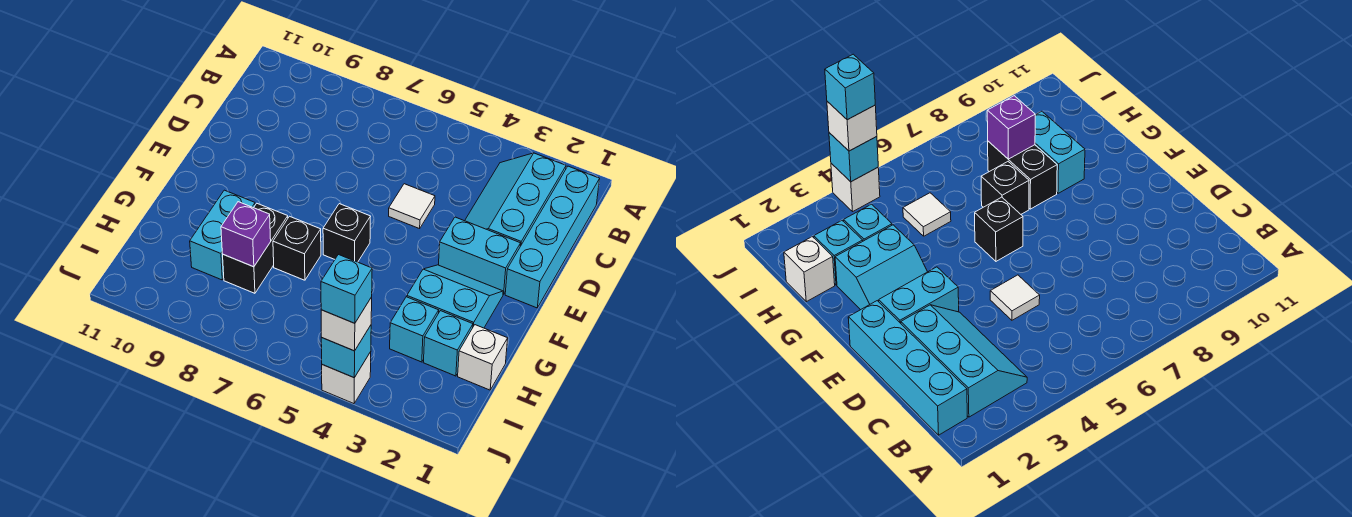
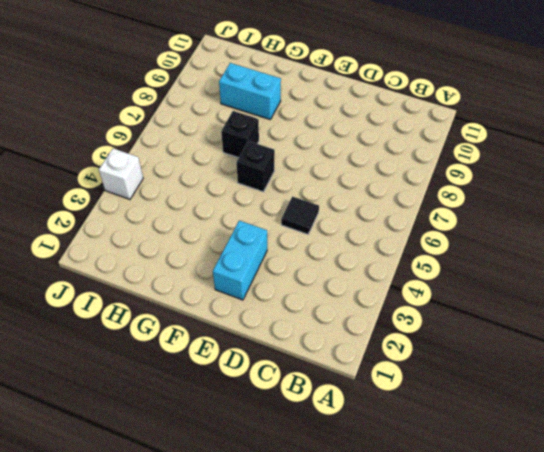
black tile D5 level 1 -> white tile D5 level 1
none -> cyan brick B1:E1 level 1
none -> cyan slope B2:D3 level 1 top 2
none -> cyan slope F2:G3 level 1 top G

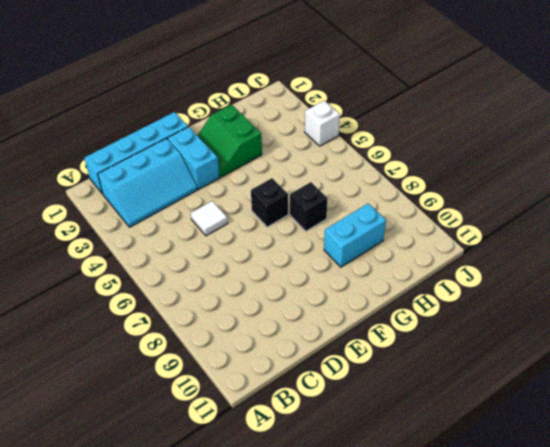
green slope F2:G3 level 1 top G -> cyan slope F2:G3 level 1 top G
none -> black brick G8:H8 level 1
none -> white brick H1 level 1
none -> cyan brick H2 level 1

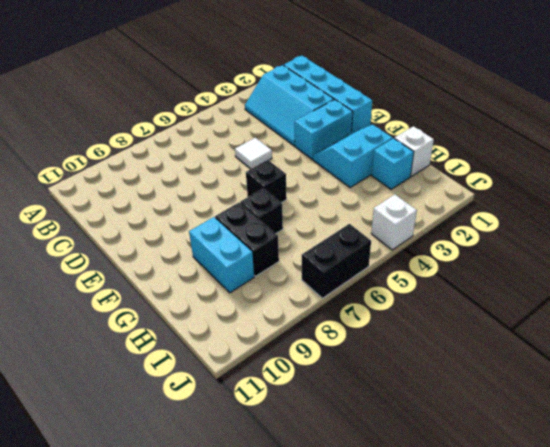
black brick J6:J7 level 1 -> none
none -> cyan brick H3 level 1
none -> white tile H5 level 1
none -> purple brick H8 level 2

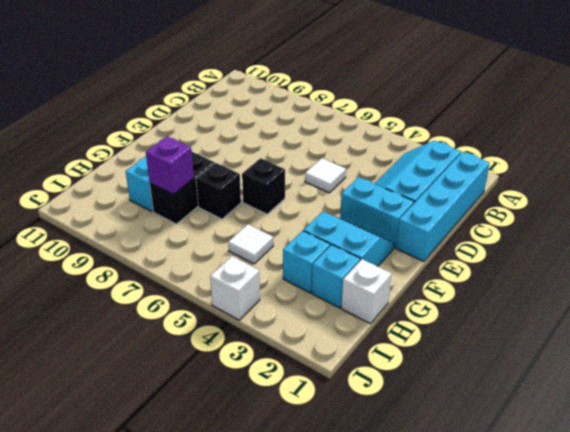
none -> cyan brick J4 level 2
none -> white brick J4 level 3
none -> cyan brick J4 level 4

